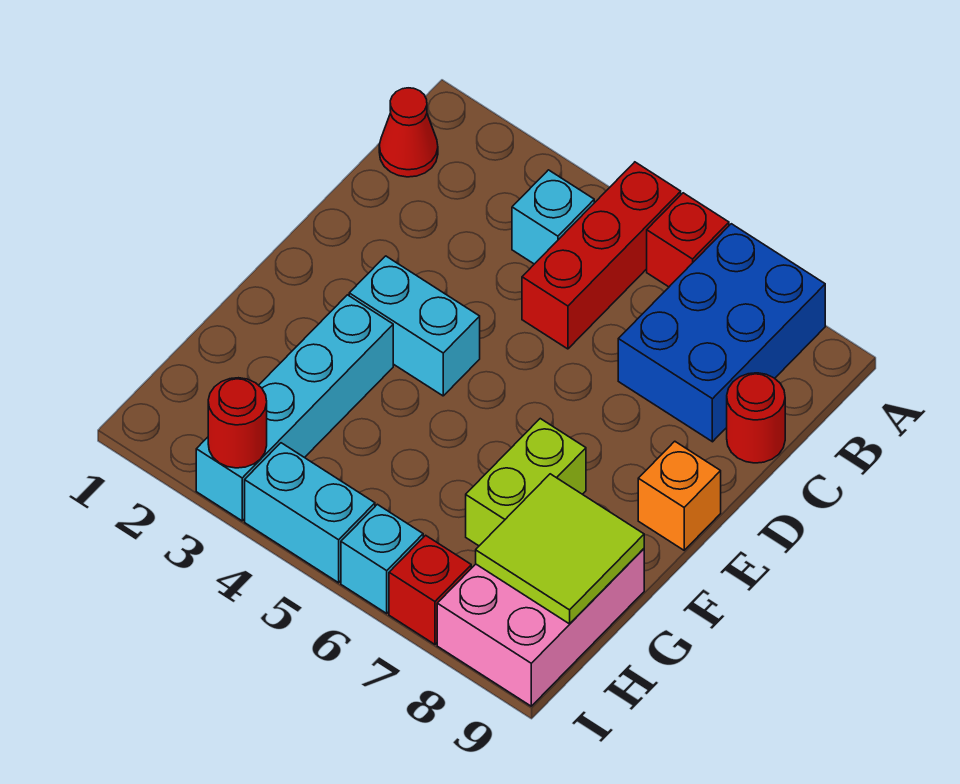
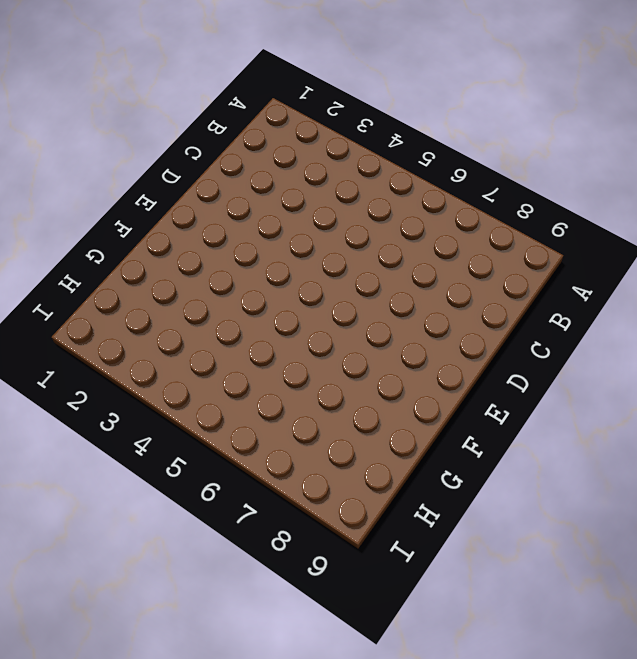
none -> red brick A5:C5 level 1
none -> red brick A6 level 1
none -> blue brick A7:C8 level 1

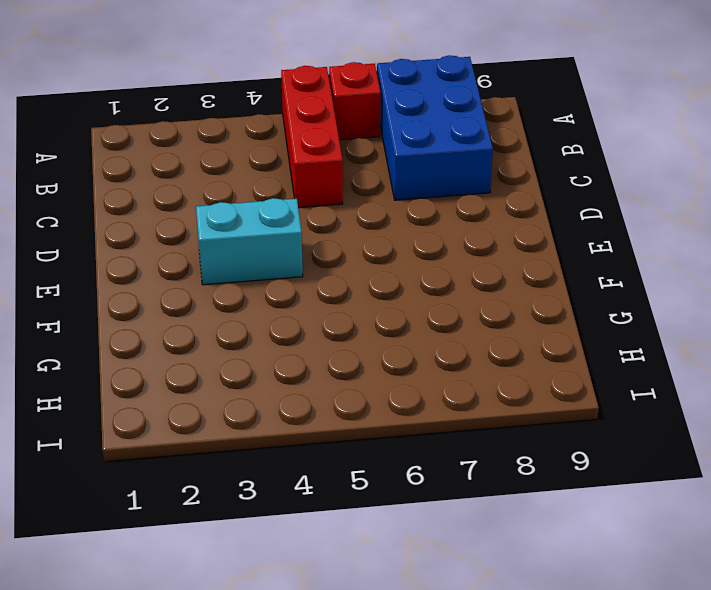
none -> red cone B1 level 1
none -> cyan brick B4 level 1
none -> red round brick C9 level 1

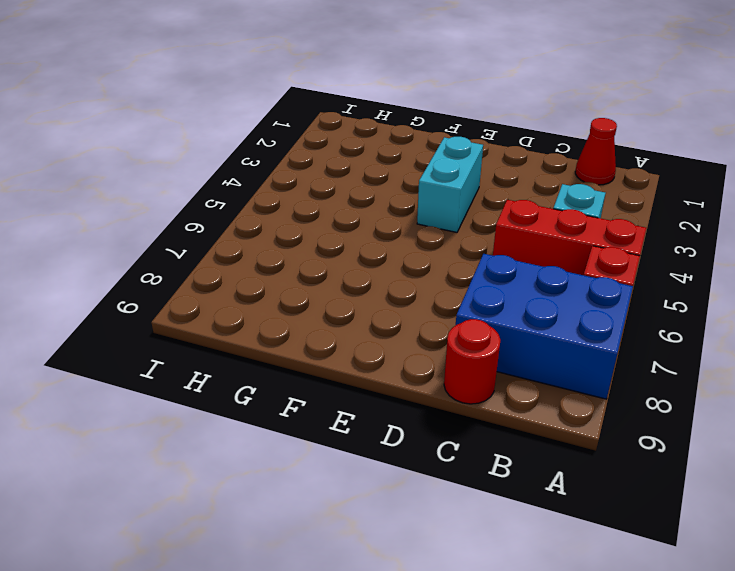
none -> orange brick E9 level 1
none -> cyan brick F3:I3 level 1
none -> lime brick F7:G7 level 1

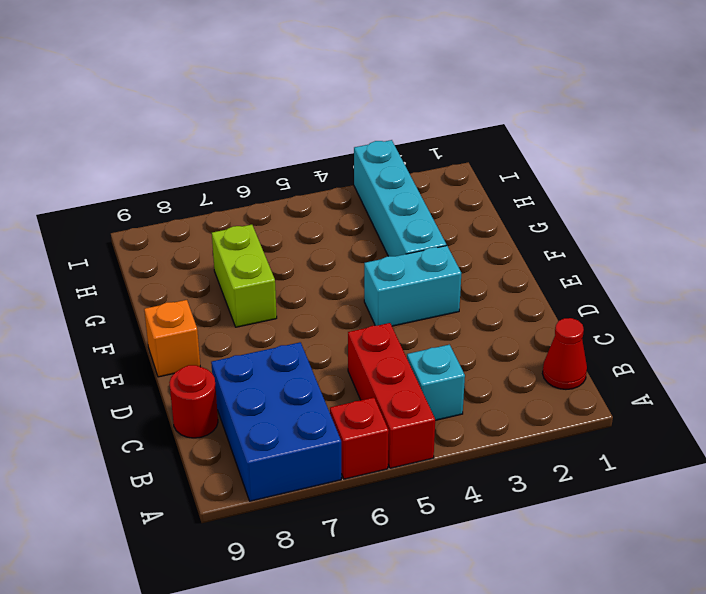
none -> pink brick G8:I9 level 1
none -> cyan brick I4:I5 level 1
none -> cyan brick I6 level 1

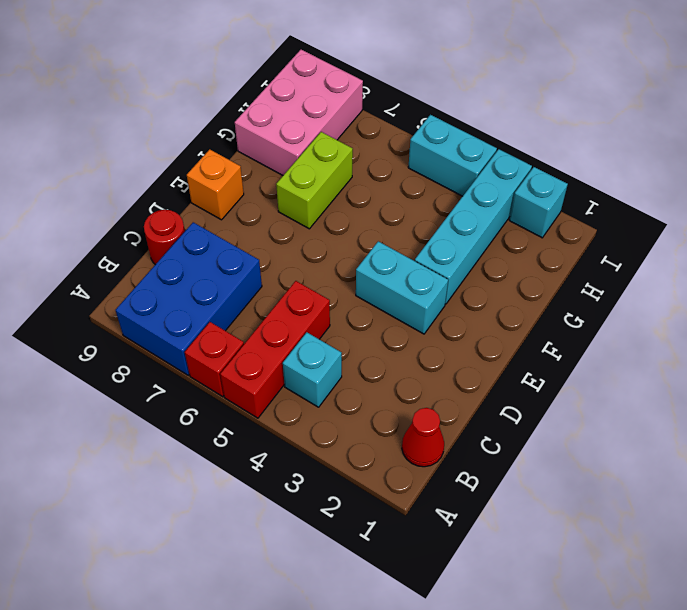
cyan brick I2 level 1 -> cyan brick I6 level 1
none -> red brick I7 level 1
none -> lime tile G8:H9 level 2
none -> red round brick I3 level 2

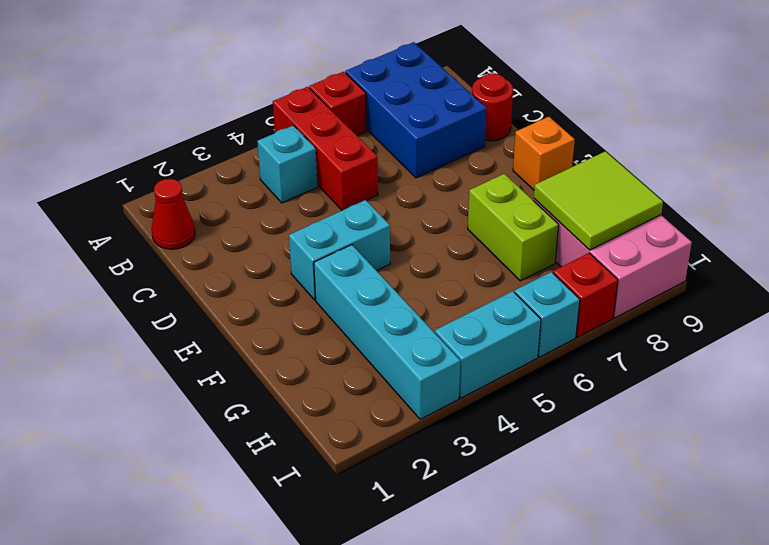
none -> red round brick I3 level 2

